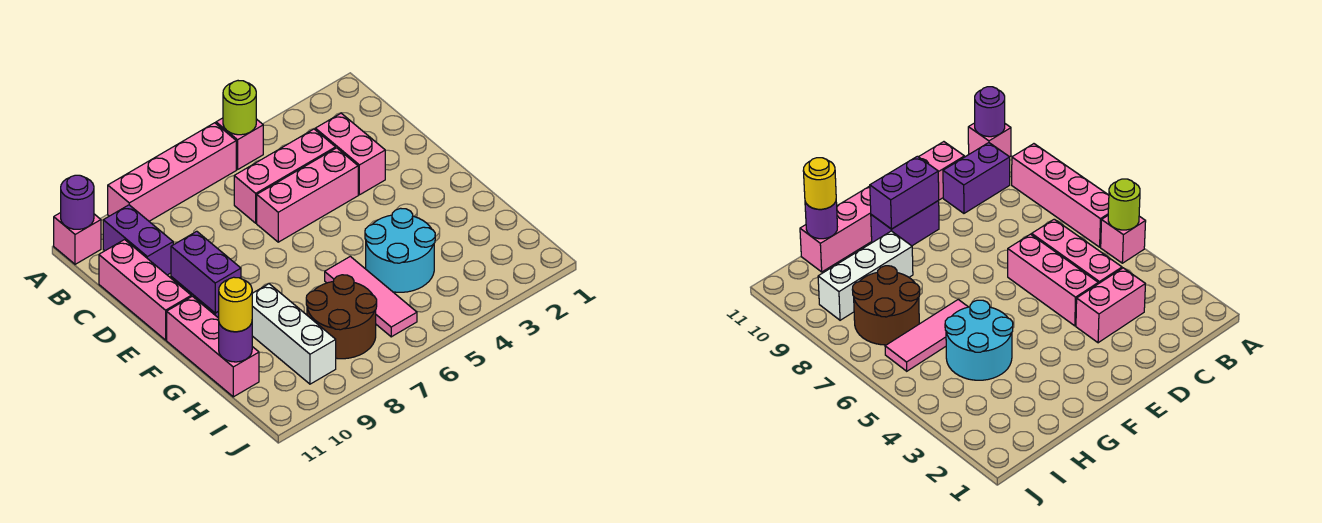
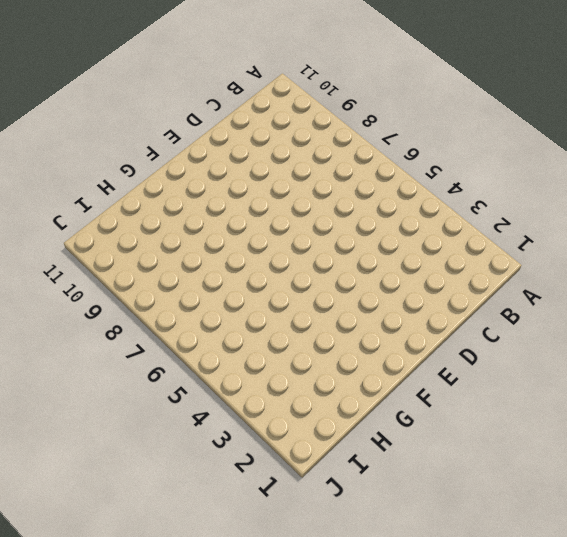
none -> pink brick A5 level 1
none -> pink brick A6:A9 level 1
none -> pink brick A11 level 1

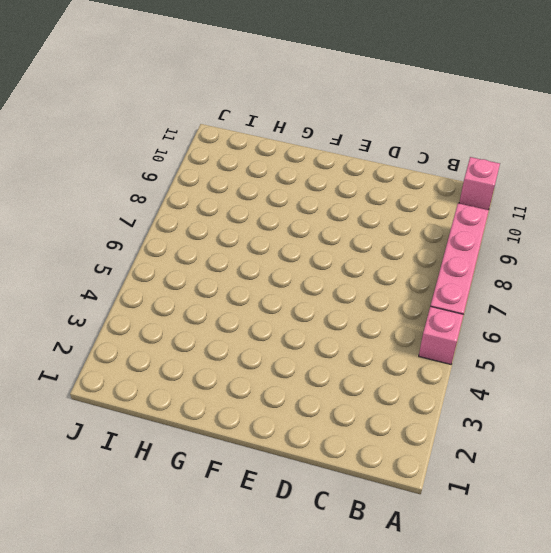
none -> purple brick B10:C10 level 1
none -> pink brick C3:D3 level 1
none -> pink brick C4:C6 level 1

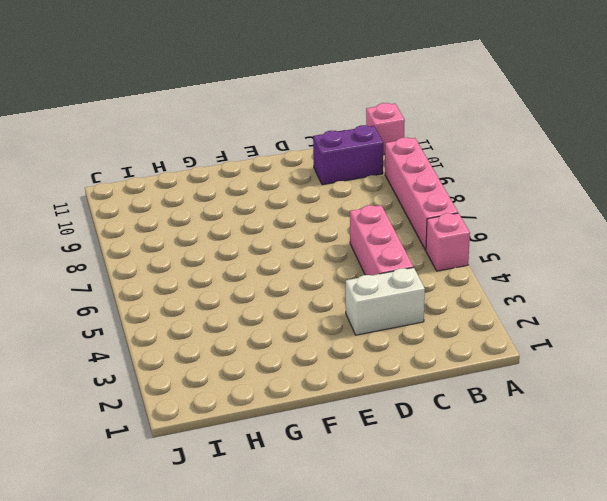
white brick C3:D3 level 1 -> pink brick C3:D3 level 1
none -> pink brick C11:E11 level 1
none -> pink brick D4:D6 level 1
none -> purple brick E10:F10 level 1

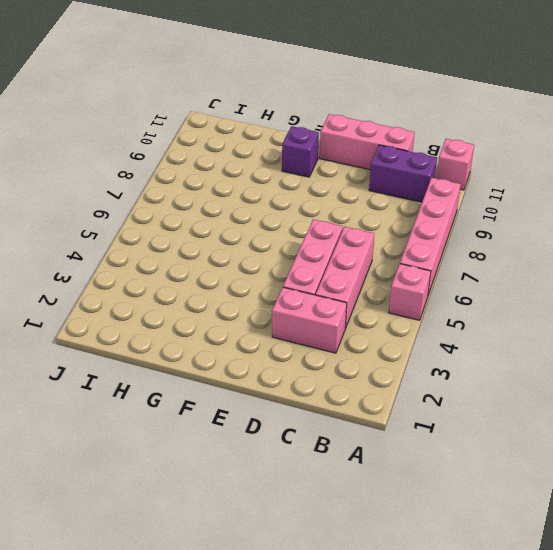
purple brick F10 level 1 -> purple brick E10:F10 level 1
none -> pink brick F11:H11 level 1
none -> cyan round brick G4:H5 level 1
none -> pink tile G6:I6 level 1

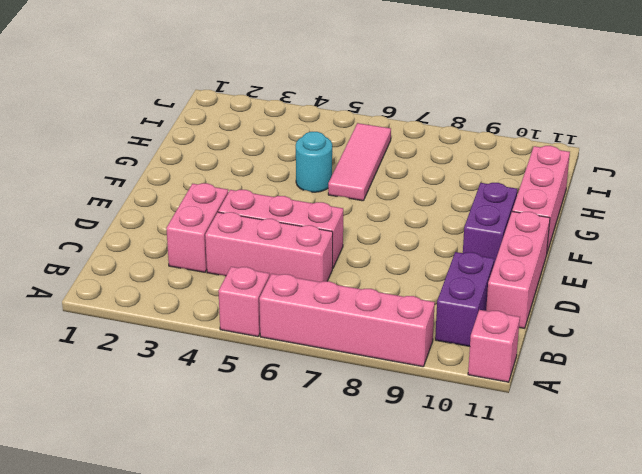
cyan round brick G5 level 1 -> cyan round brick G4:H5 level 1
none -> white brick G9:I9 level 1
none -> brown round brick H7:I8 level 1
none -> lime round brick A5 level 2

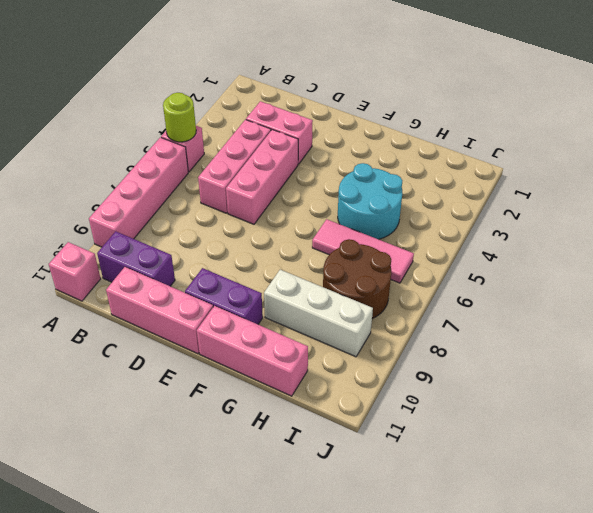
none -> purple round brick A11 level 2
none -> purple brick E10:F10 level 2
none -> purple round brick H11 level 2

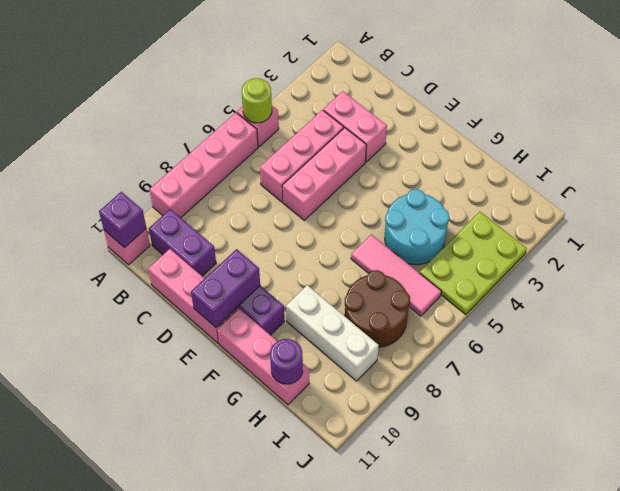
purple brick A11 level 2 -> purple round brick A11 level 2
purple brick E10:E11 level 2 -> purple brick E10:F10 level 2
lime plate I3:J5 level 1 -> none
none -> yellow round brick H11 level 3

